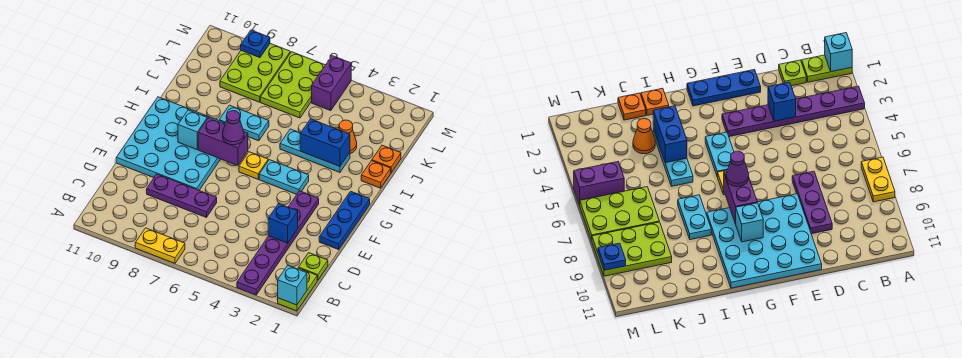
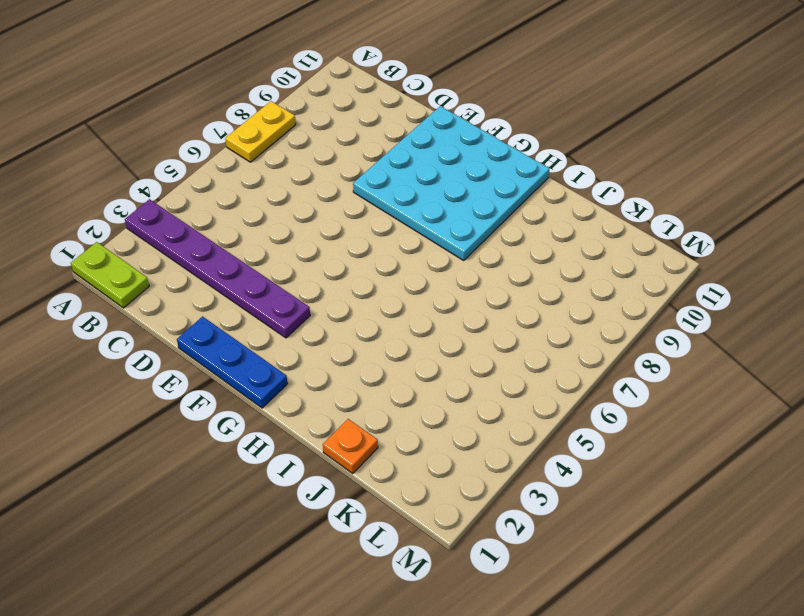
none -> lime plate C1 level 1
none -> purple plate D7:D9 level 1
none -> cyan plate G4:G5 level 1

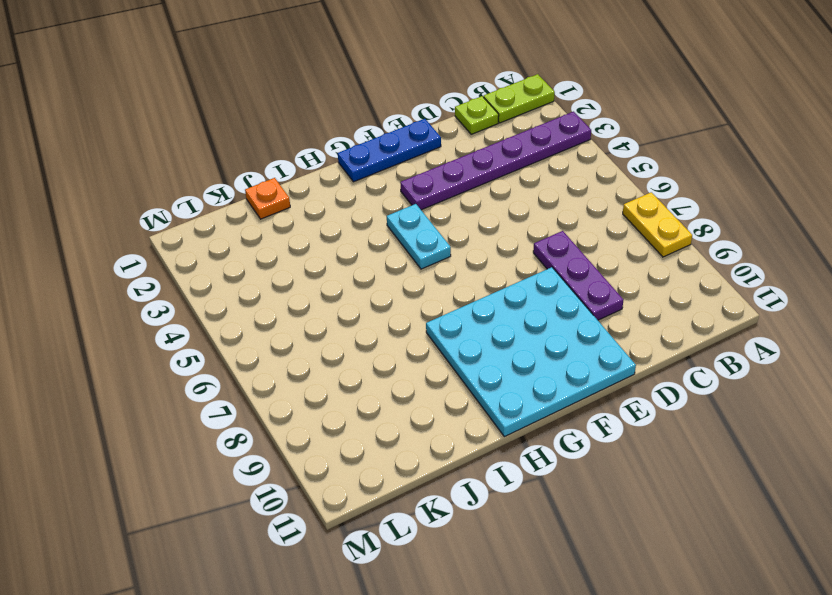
none -> yellow plate G6 level 1
none -> orange plate I1 level 1
none -> cyan plate I3:I5 level 1

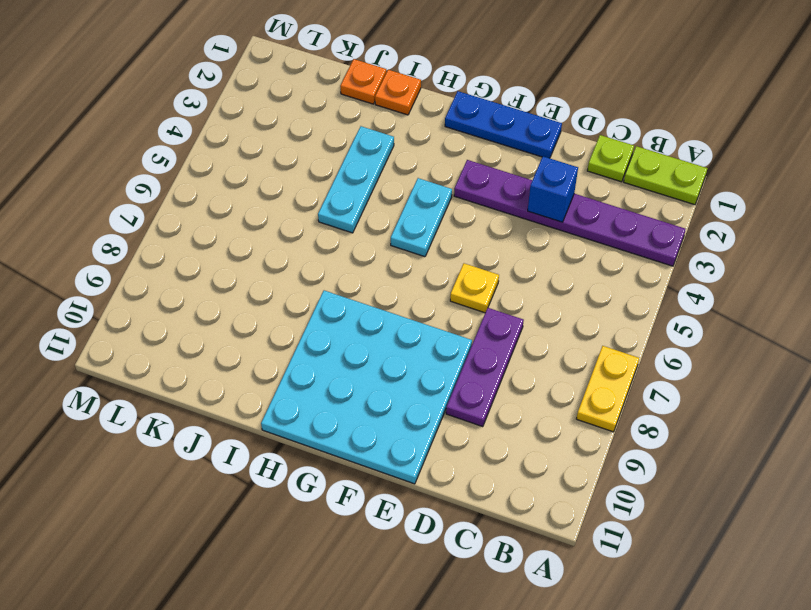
yellow plate E6 level 1 -> yellow plate G6 level 1
none -> cyan plate I7:I8 level 1
none -> orange cone J3 level 1
none -> lime plate K6:M7 level 1

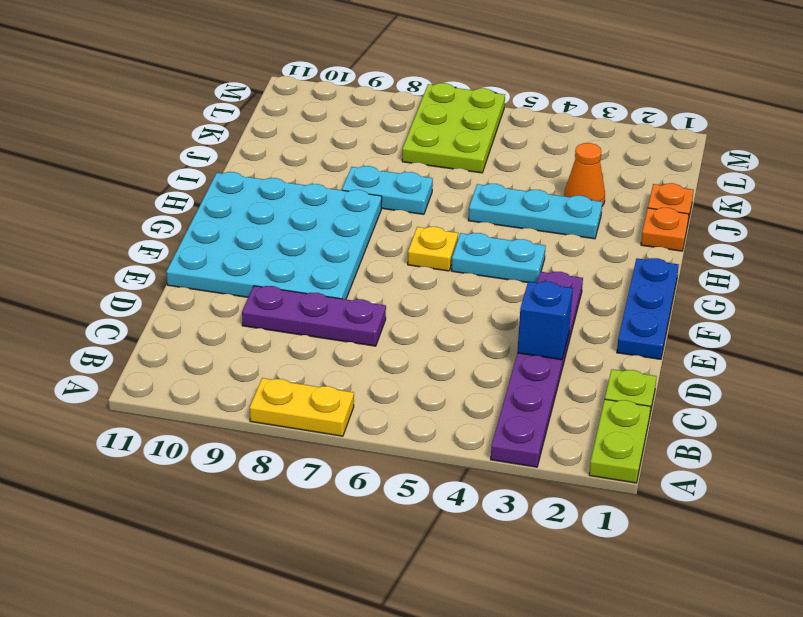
none -> lime plate K8:M9 level 1
none -> purple brick L5:M5 level 1
none -> cyan brick A1 level 2

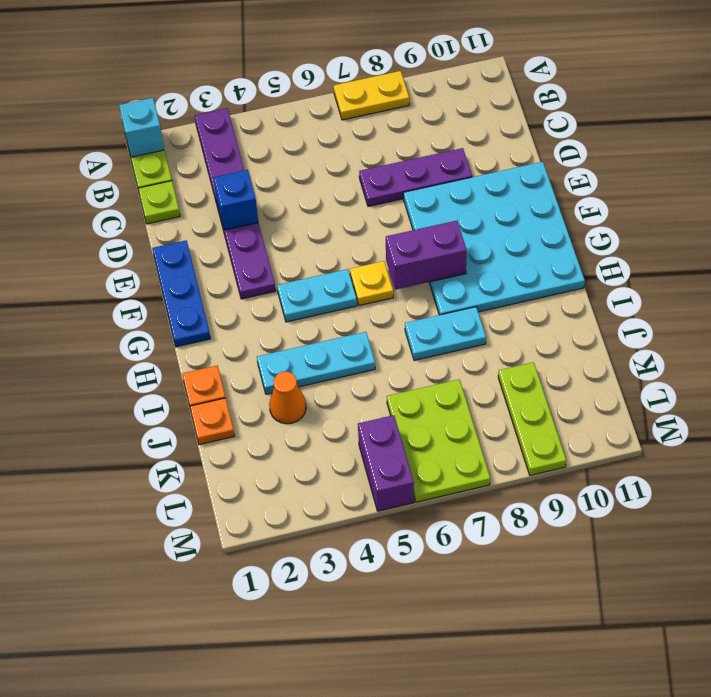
lime plate K9:M9 level 1 -> lime plate K8:M9 level 1
none -> cyan brick G9 level 2
none -> blue brick I3:I4 level 2
none -> blue plate M9 level 2

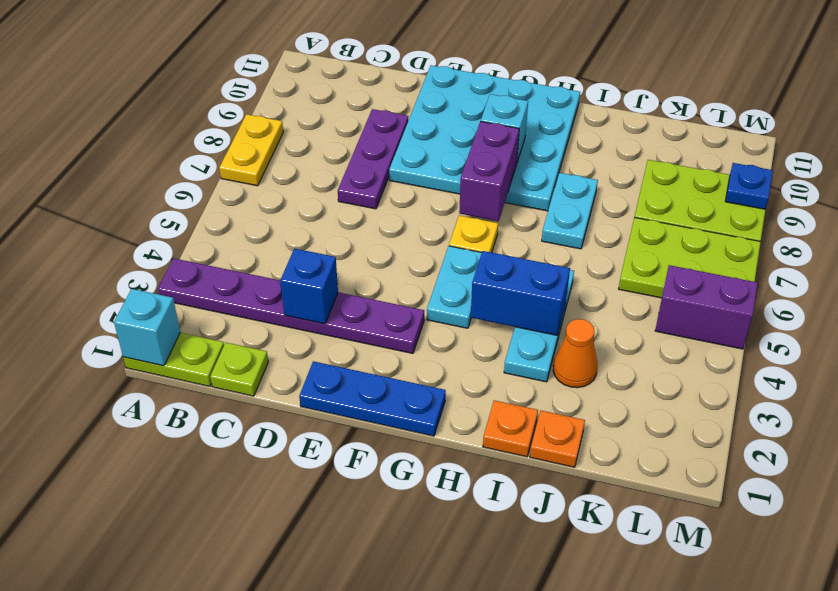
blue brick H4:I4 level 2 -> blue brick I3:I4 level 2
none -> purple cone G7 level 3

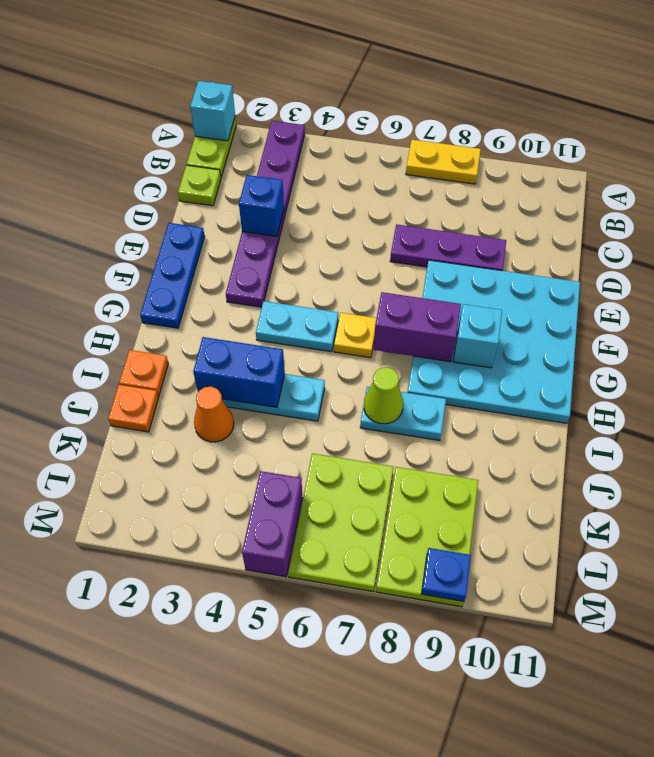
lime cone I7 level 2 -> none
none -> purple cone G7 level 3

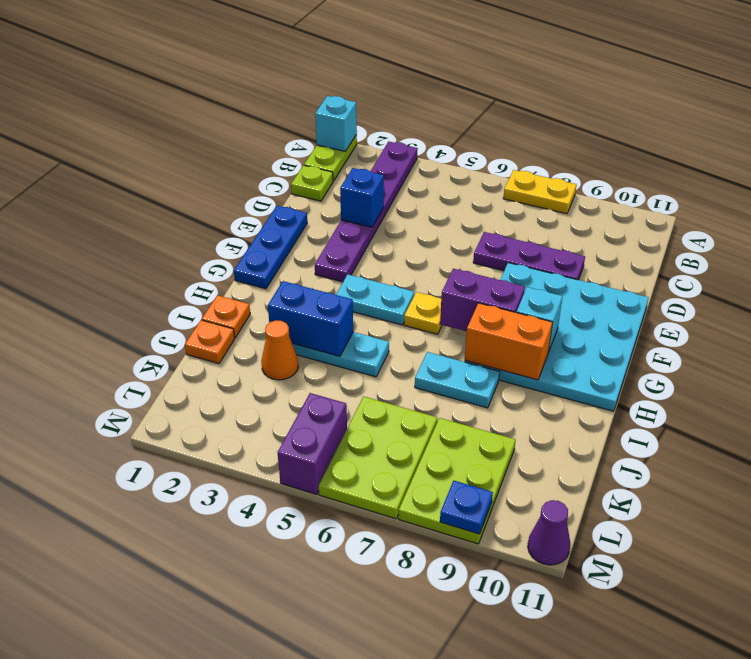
orange brick H8:H9 level 2 -> none
purple cone M11 level 1 -> purple cone G7 level 3

